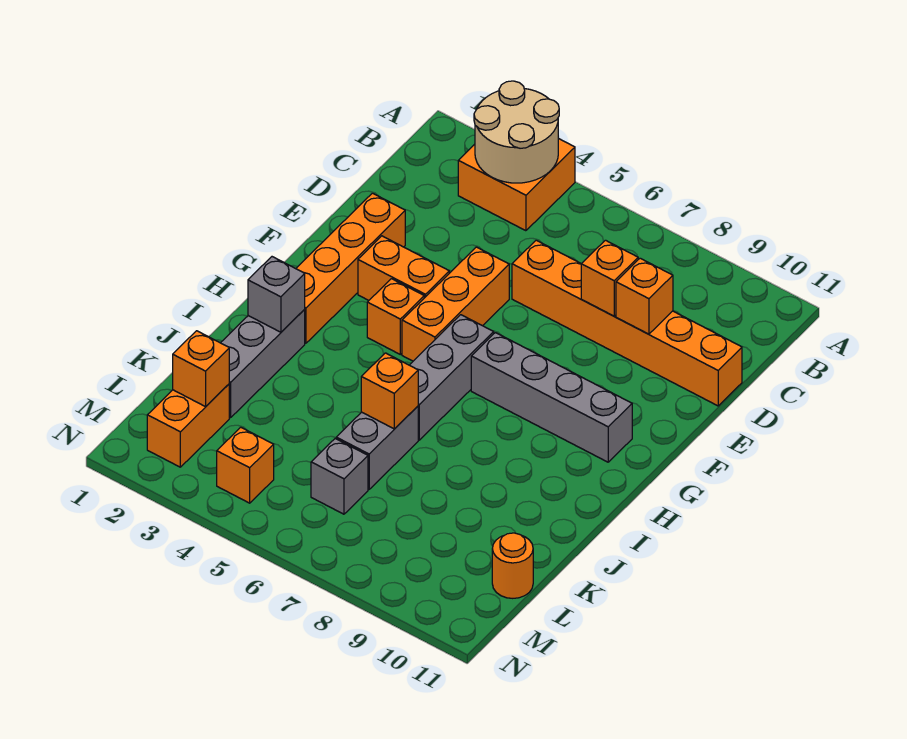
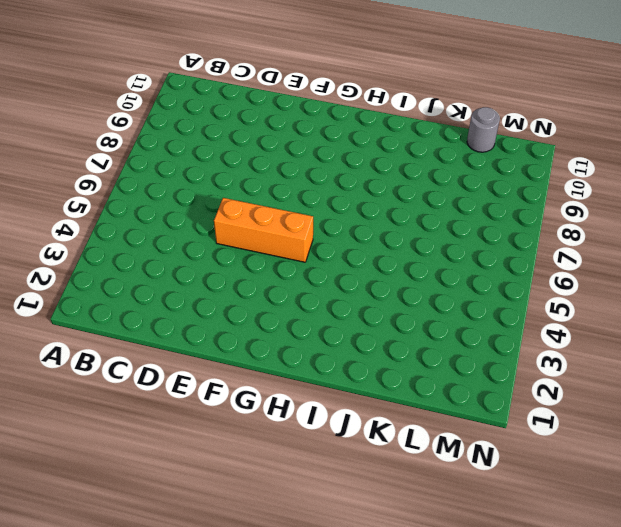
grey round brick L11 level 1 -> orange round brick L11 level 1
none -> orange brick A3:B4 level 1
none -> orange brick D6:D11 level 1
none -> orange brick E2:H2 level 1

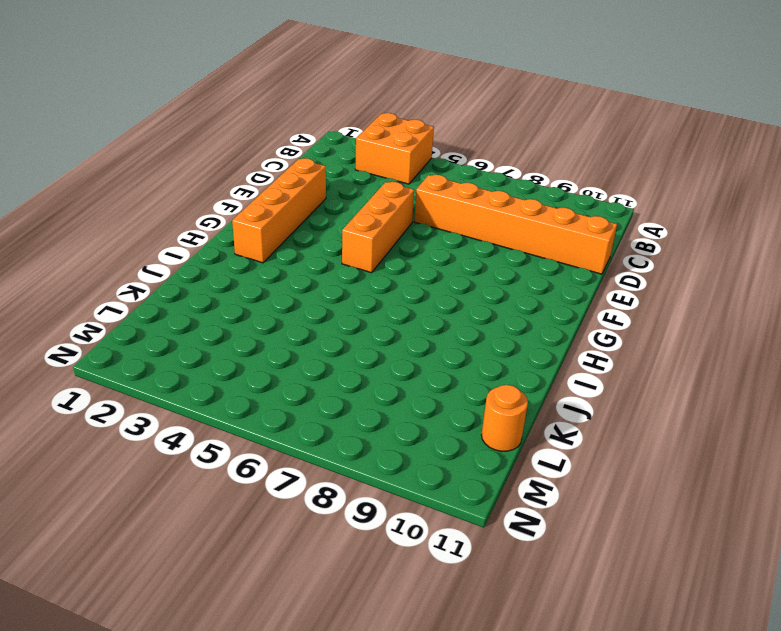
none -> orange brick F3:F4 level 1
none -> orange brick G4 level 1
none -> grey brick G6:I6 level 1

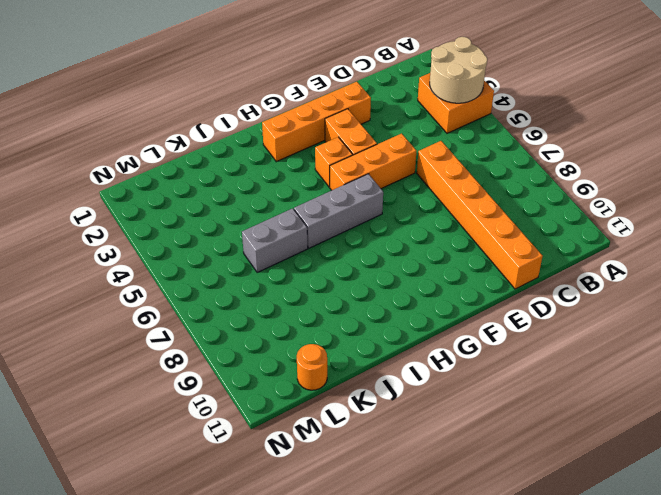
none -> grey brick G7:G10 level 1
none -> grey brick I2:K2 level 1
none -> orange brick L2:M2 level 1

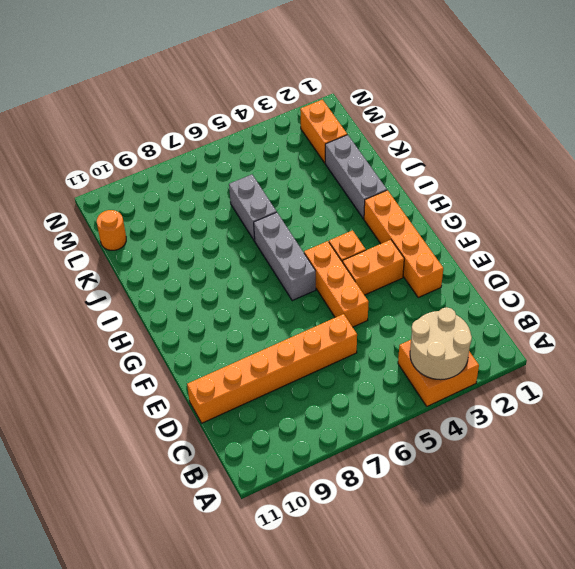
none -> grey brick G7:G10 level 1
none -> grey brick L6 level 1
none -> orange brick M4 level 1

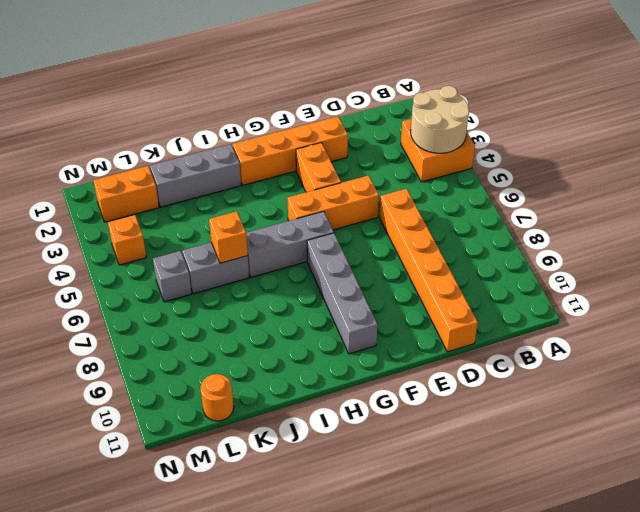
none -> orange brick G4 level 1
none -> orange brick D8 level 2
none -> orange brick D9 level 2

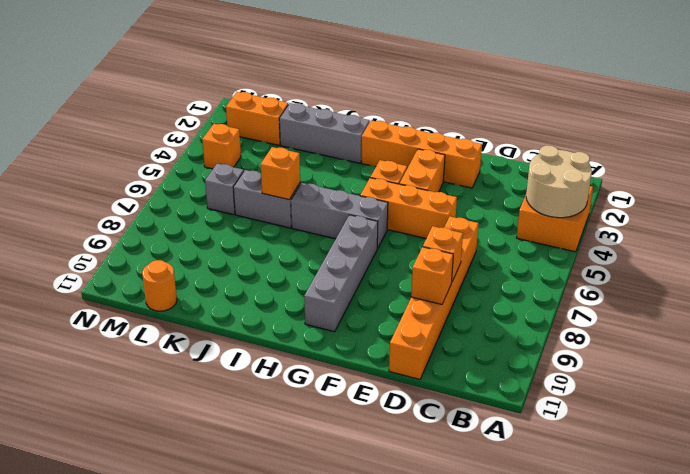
none -> grey brick I2 level 2
none -> orange brick L2 level 2

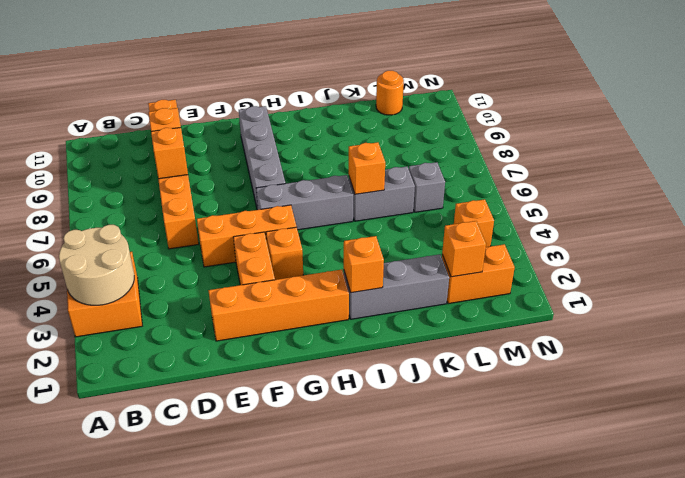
orange brick I2 level 2 -> grey brick I2 level 2

